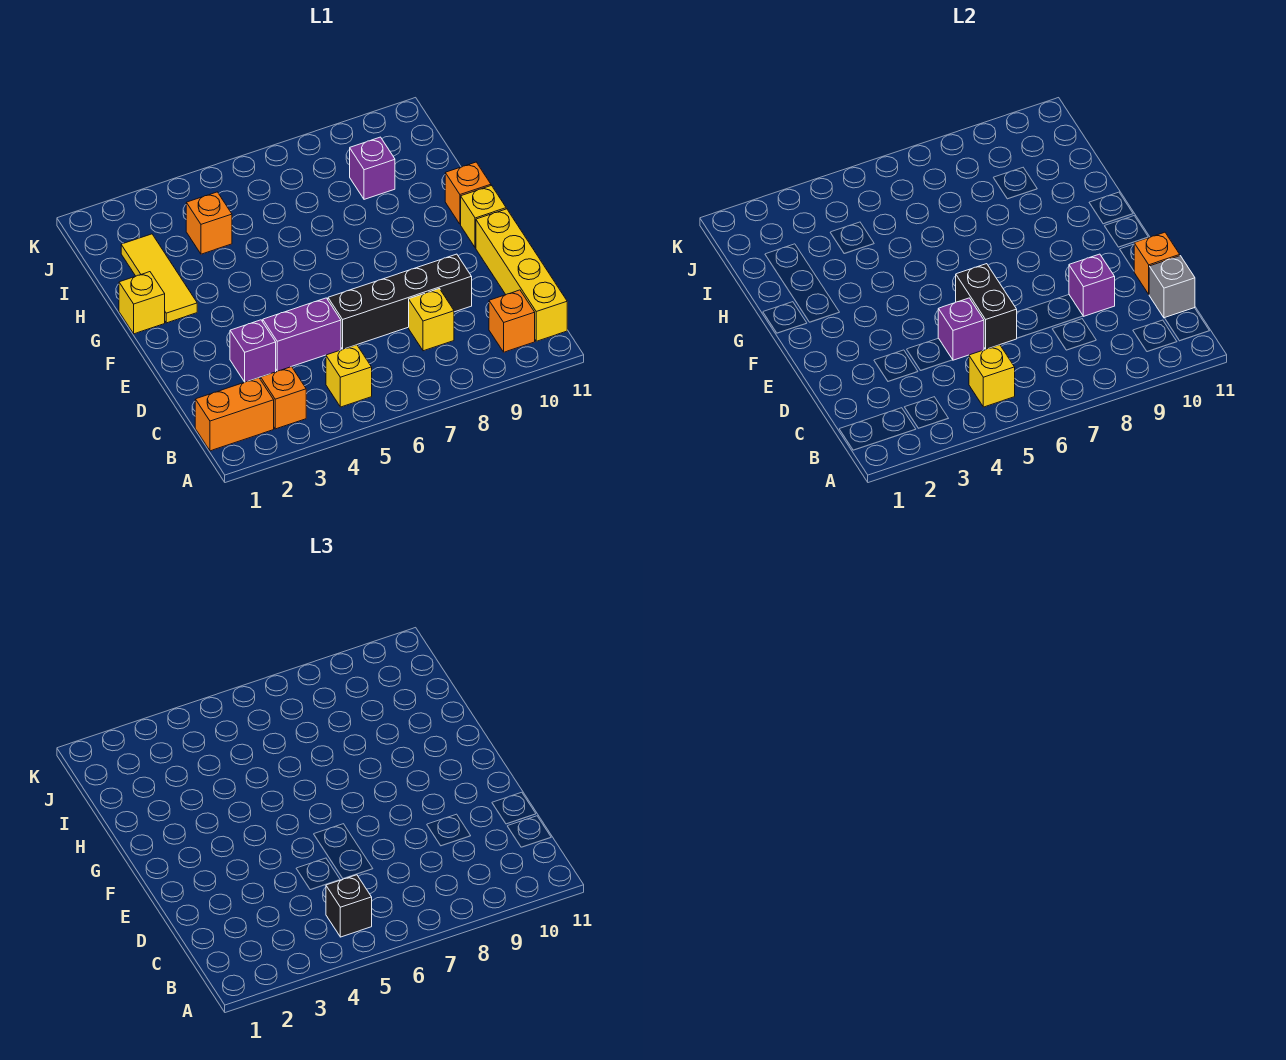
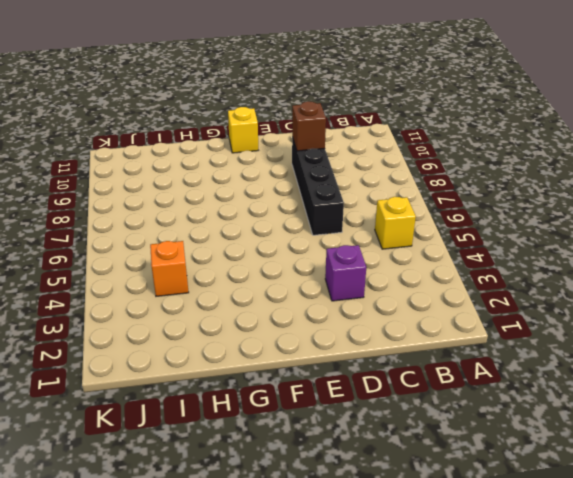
brown brick D9 level 2 -> purple brick D9 level 2
none -> orange brick B1:B2 level 1
none -> orange brick B3 level 1
none -> orange brick B10 level 1

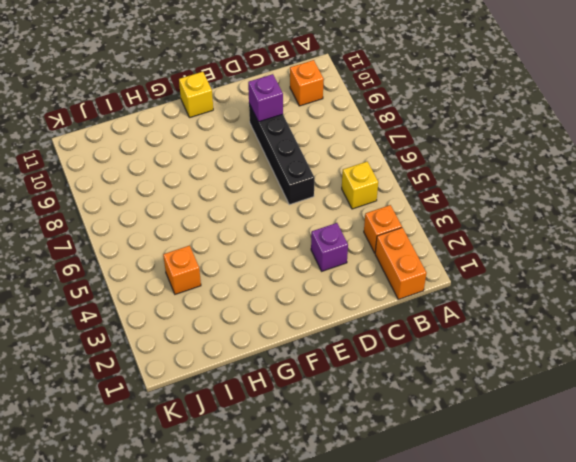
none -> yellow brick B11:E11 level 1
none -> yellow brick C8 level 1
none -> purple brick D4:D5 level 1

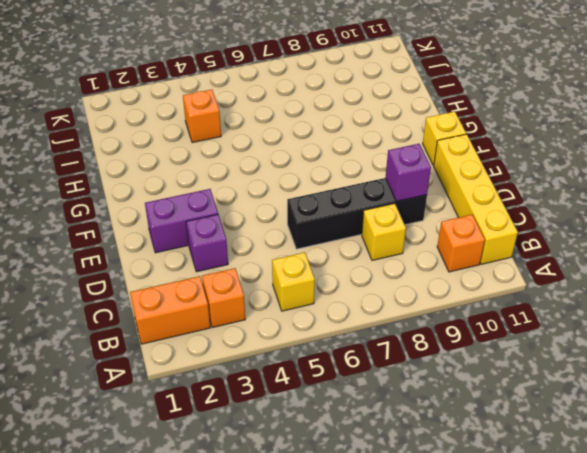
purple brick E2:E3 level 1 -> purple brick D4:D5 level 1
none -> yellow brick G1 level 1
none -> yellow tile G2:I2 level 1
none -> orange brick G11 level 1

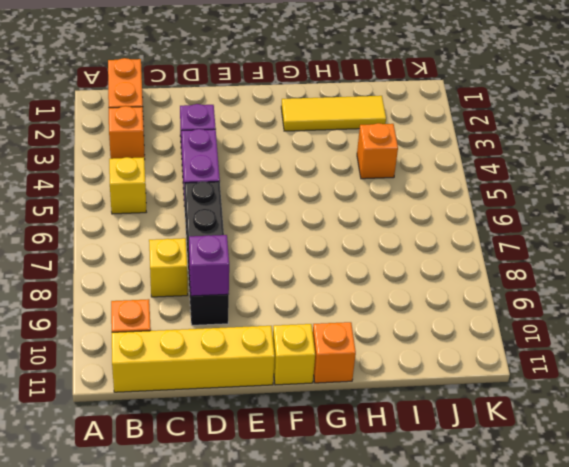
none -> yellow brick G1 level 1
none -> purple brick I9 level 1
none -> yellow brick B5 level 2

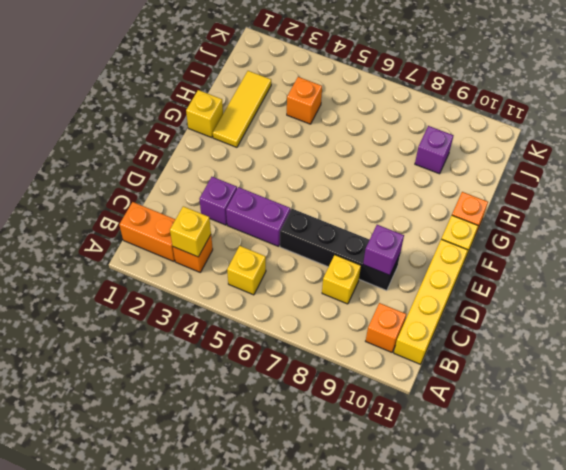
yellow brick B3 level 2 -> yellow brick B5 level 2
none -> grey brick C11 level 2
none -> purple brick D5 level 2
none -> black brick D6:E6 level 2

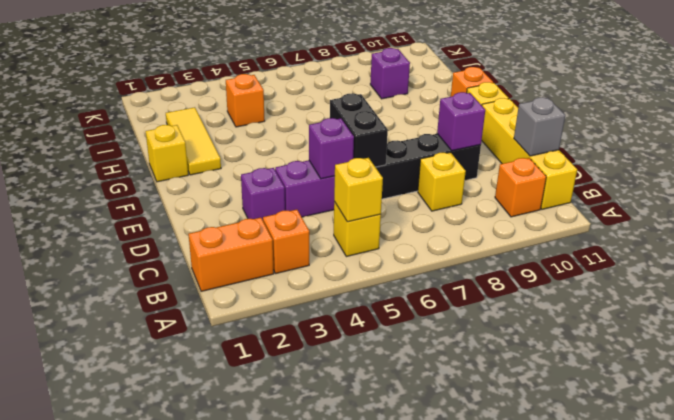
none -> orange brick D11 level 2
none -> black brick B5 level 3

